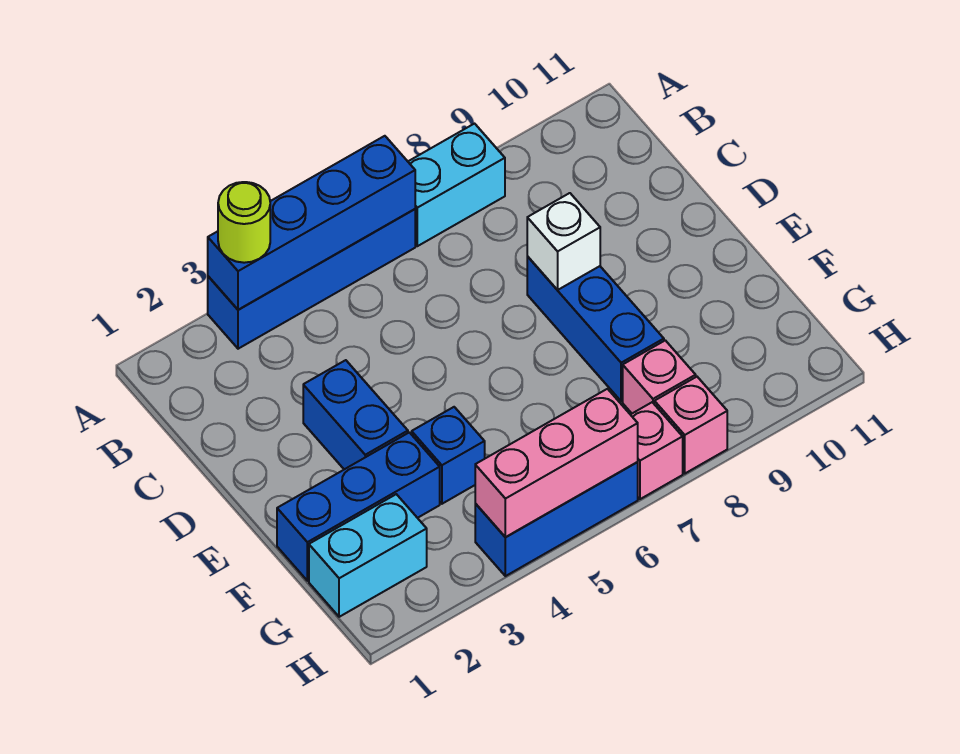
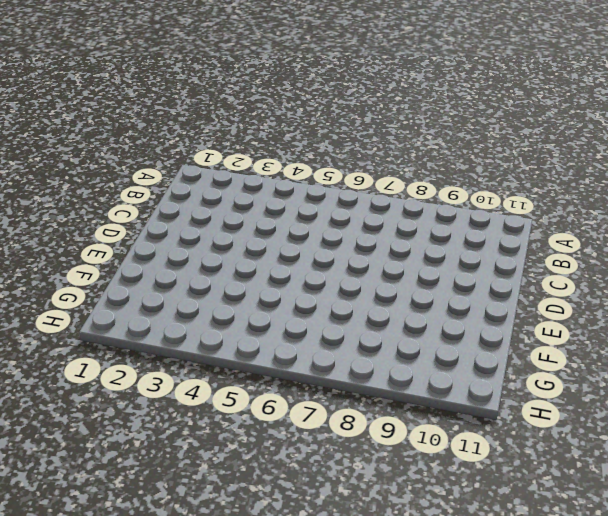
none -> blue brick A3:A6 level 1
none -> cyan brick A7:A8 level 1
none -> blue brick D3:E3 level 1

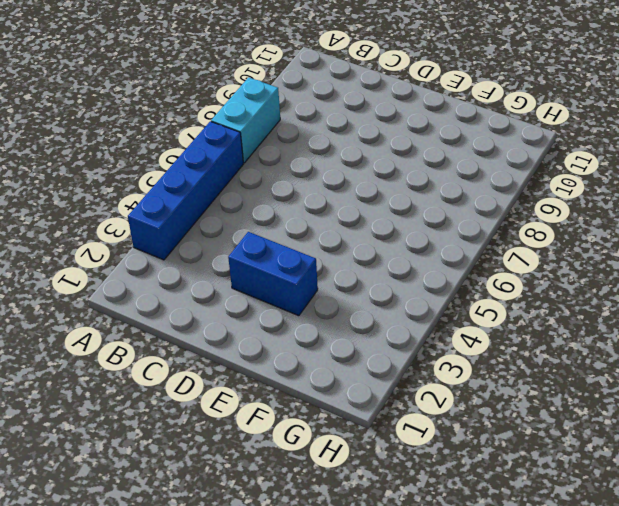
none -> blue brick D8:F8 level 1
none -> blue brick F1:F3 level 1
none -> blue brick F4 level 1

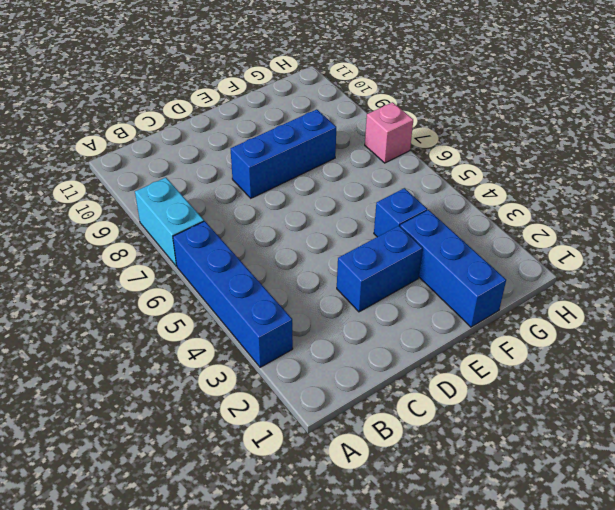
none -> cyan brick G1:G2 level 1
none -> pink brick G8 level 1
none -> blue brick H4:H6 level 1

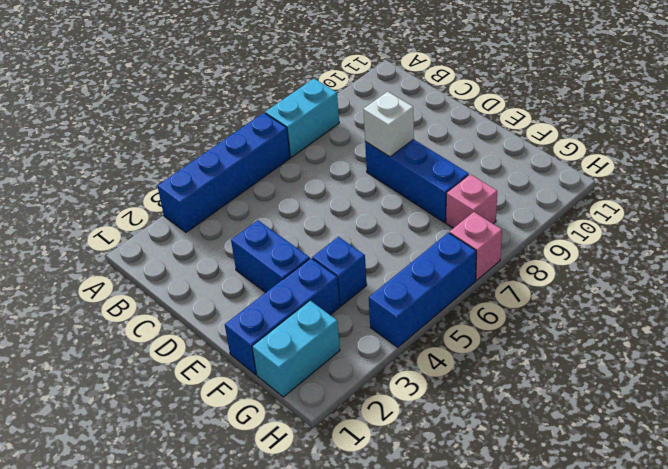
none -> pink brick H8 level 1
none -> blue brick A3:A6 level 2
none -> pink brick H4:H6 level 2

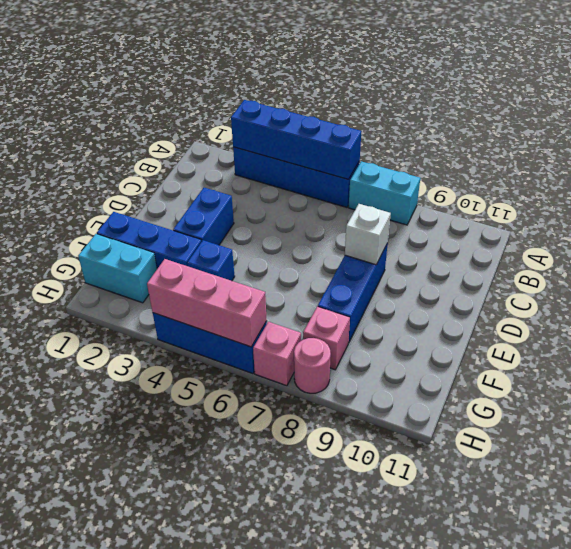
pink round brick H8 level 1 -> pink brick H8 level 1
none -> lime round brick A3 level 3

